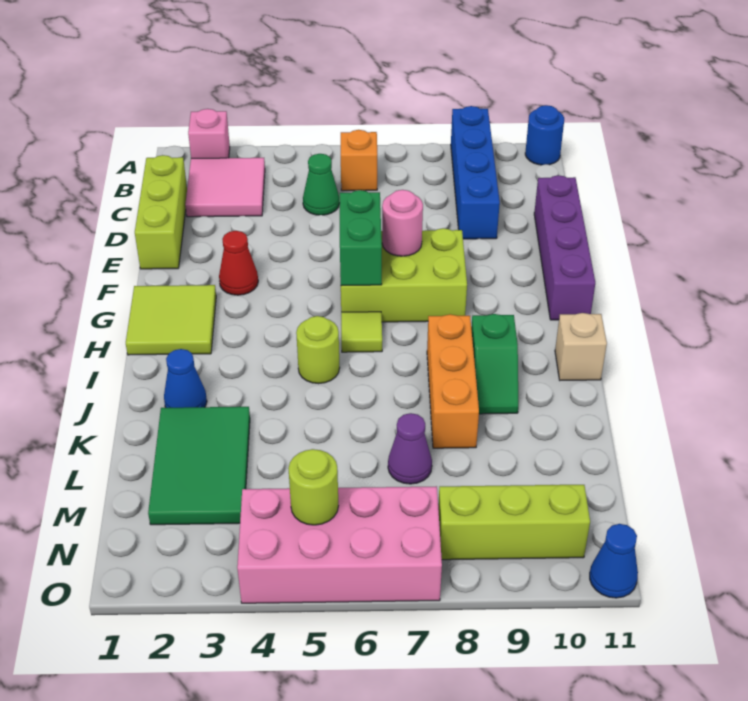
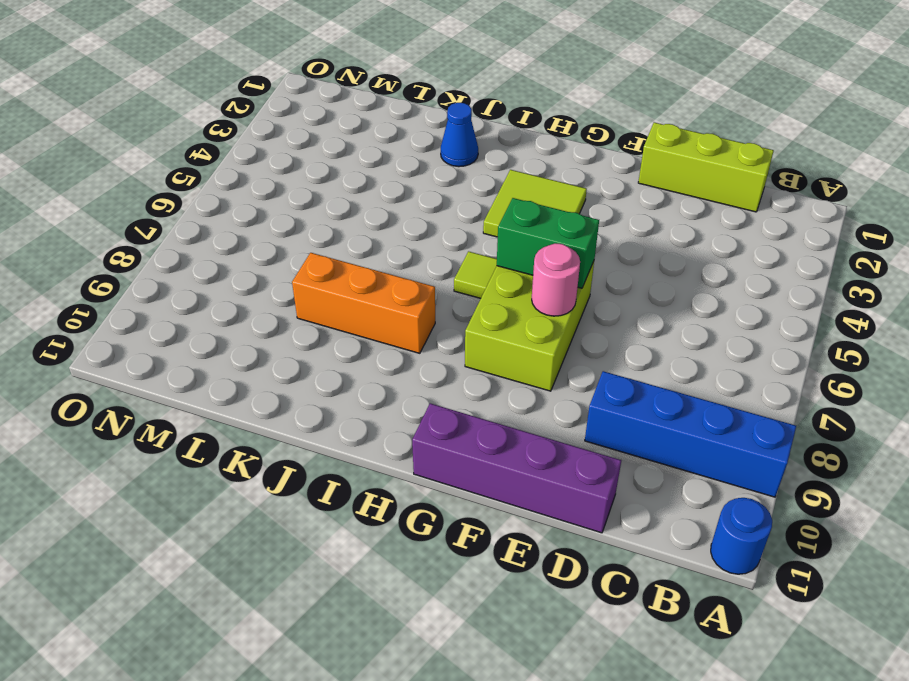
lime tile G3:H4 level 1 -> lime tile G1:H2 level 1
none -> pink brick A2 level 1
none -> pink tile B2:C3 level 1
none -> orange brick B6 level 1

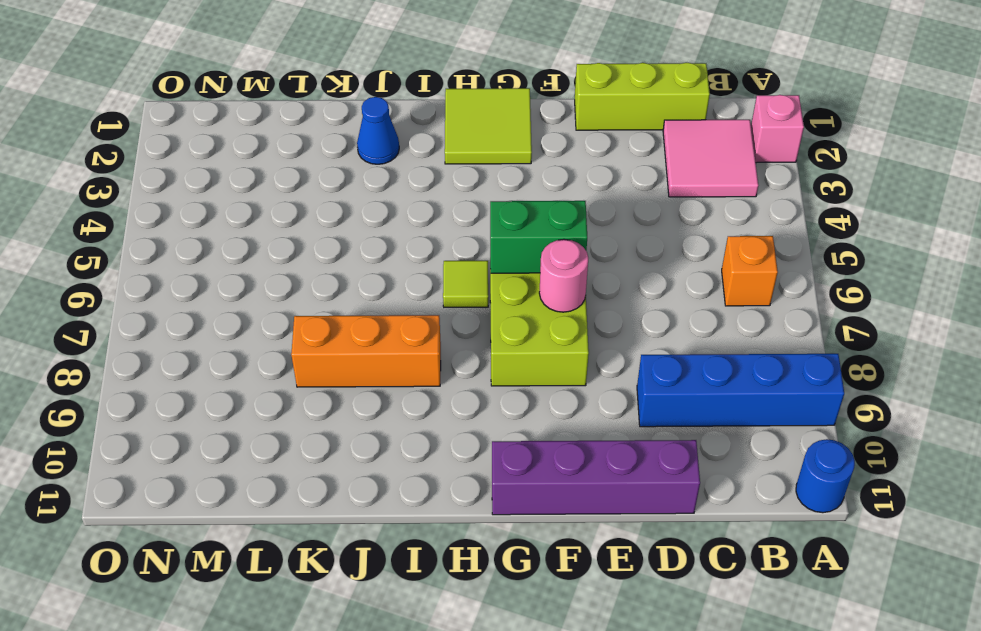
none -> green cone C5 level 1
none -> red cone F3 level 1
none -> lime round brick I5 level 1

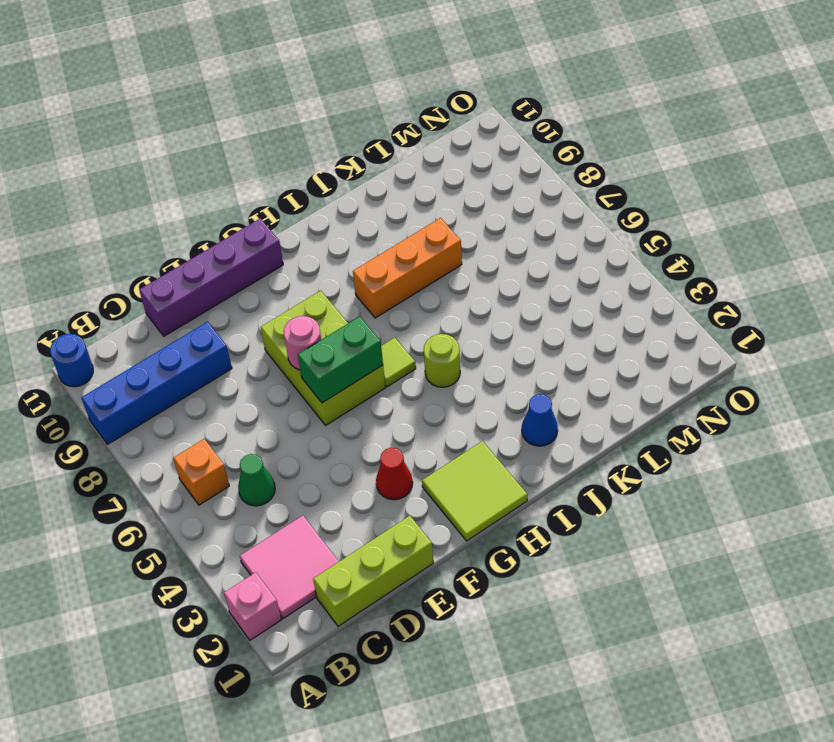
none -> green slope I9:J9 level 1 top I
none -> tan brick I11 level 1
none -> green tile K2:M3 level 1

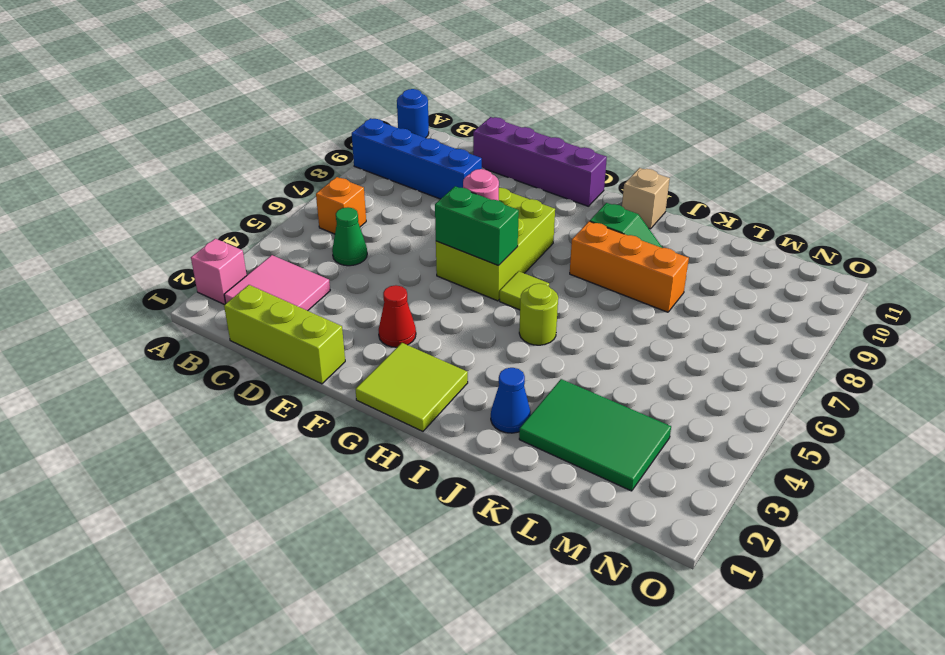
none -> purple cone L7 level 1
none -> pink brick N4:O7 level 1
none -> lime brick N8:N10 level 1

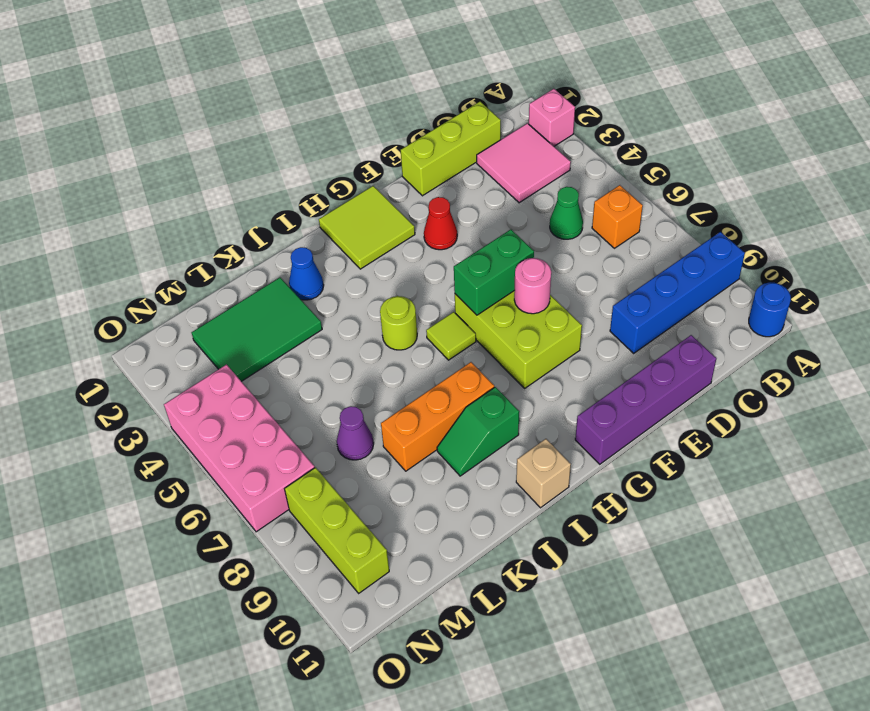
none -> blue cone O11 level 1
none -> lime round brick N5 level 2

